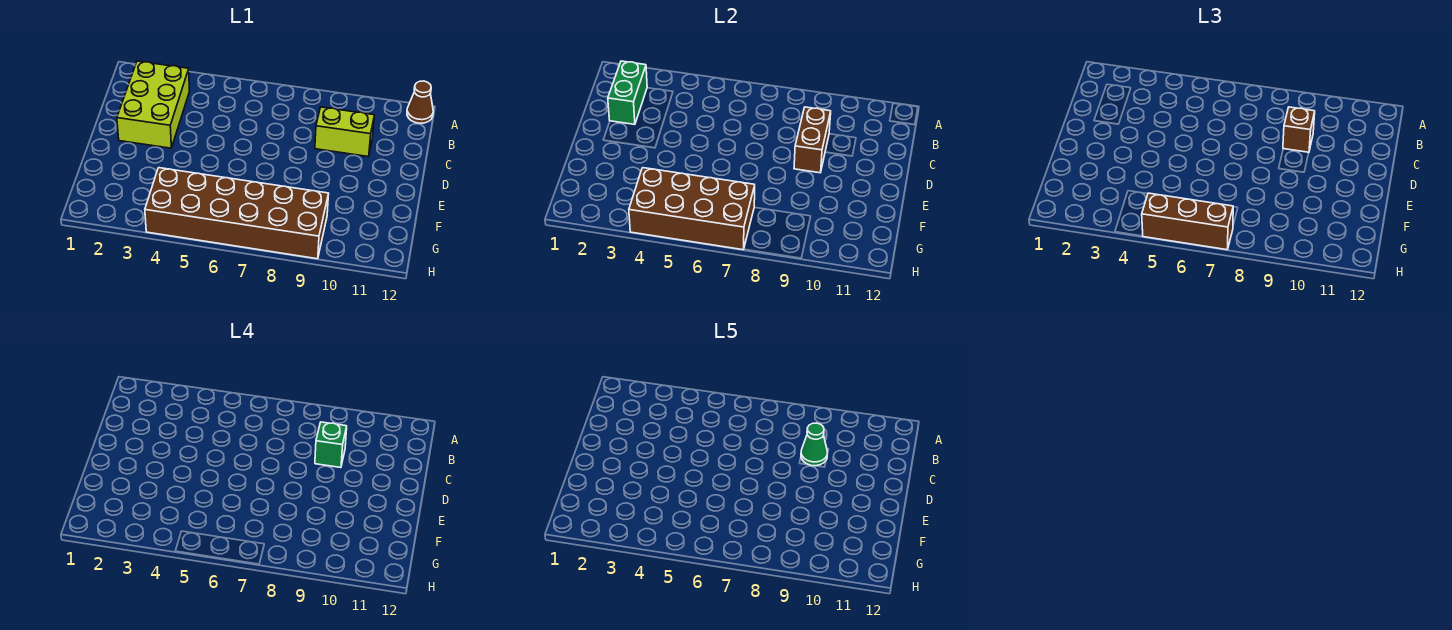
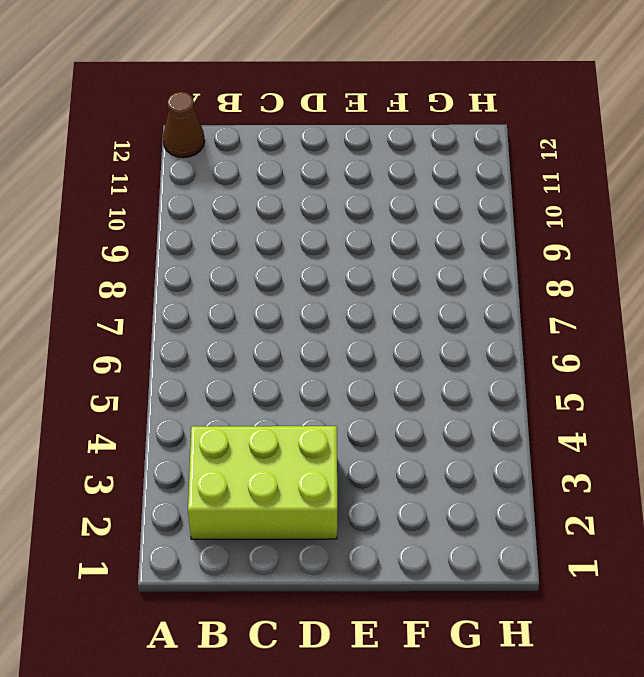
none -> lime brick C9:C10 level 1
none -> brown brick G4:H9 level 1

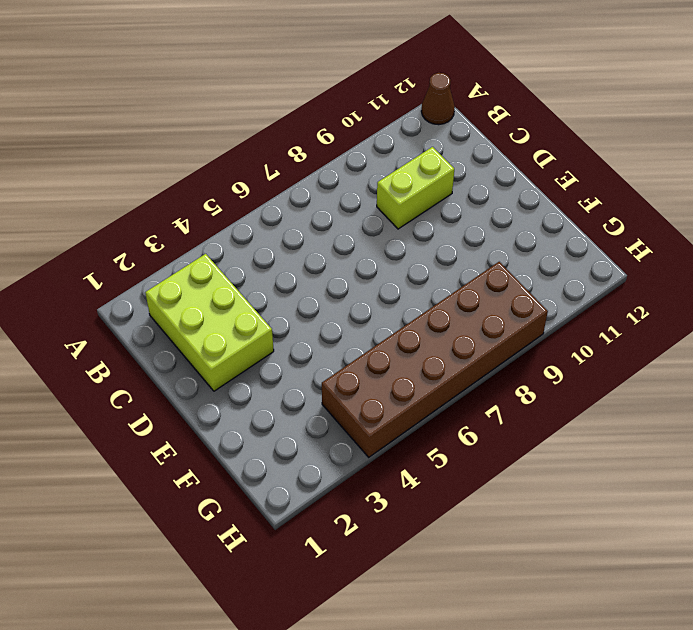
none -> green brick B2:C2 level 2
none -> brown brick C9:D9 level 2

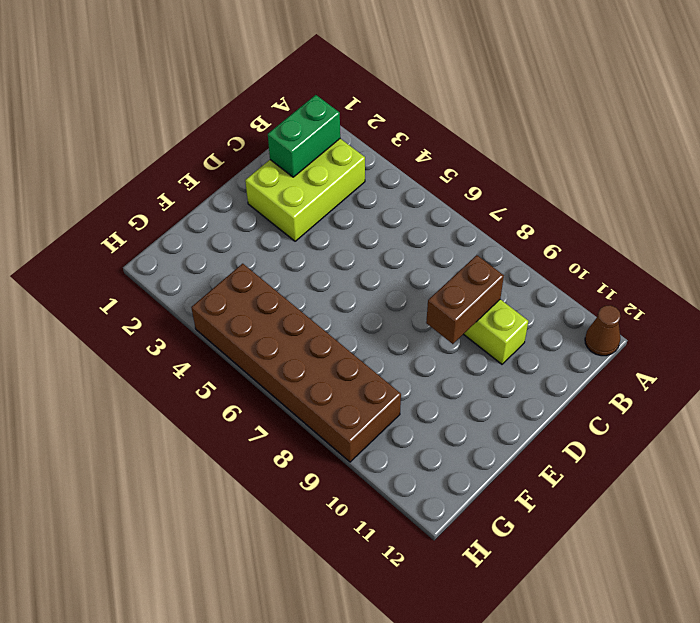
none -> brown brick G4:H7 level 2
none -> brown brick C9 level 3

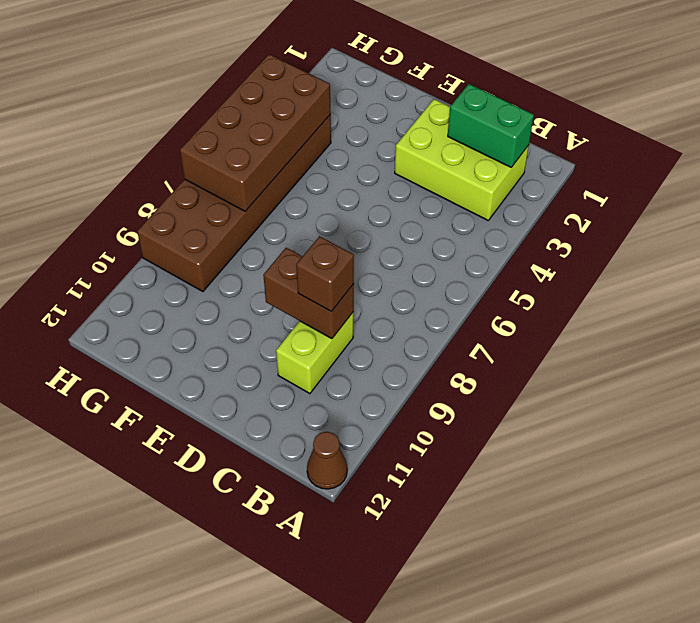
none -> brown brick H5:H7 level 3
none -> green brick C9 level 4

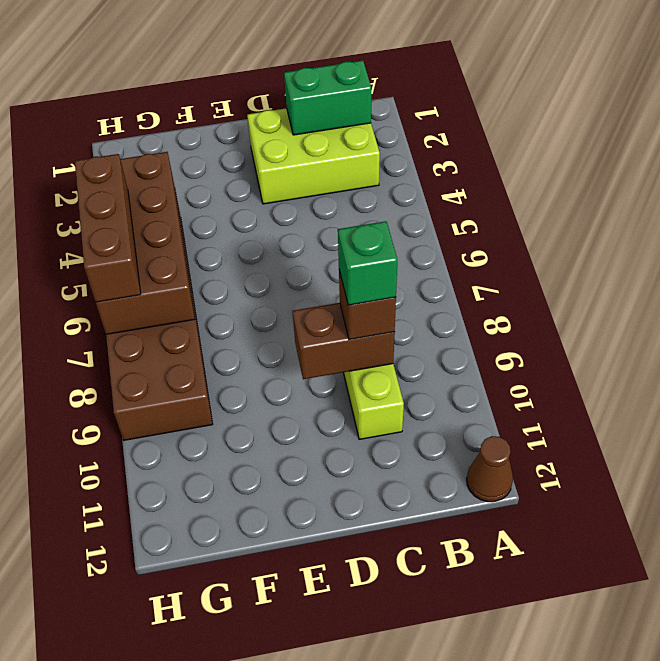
none -> green cone C9 level 5

